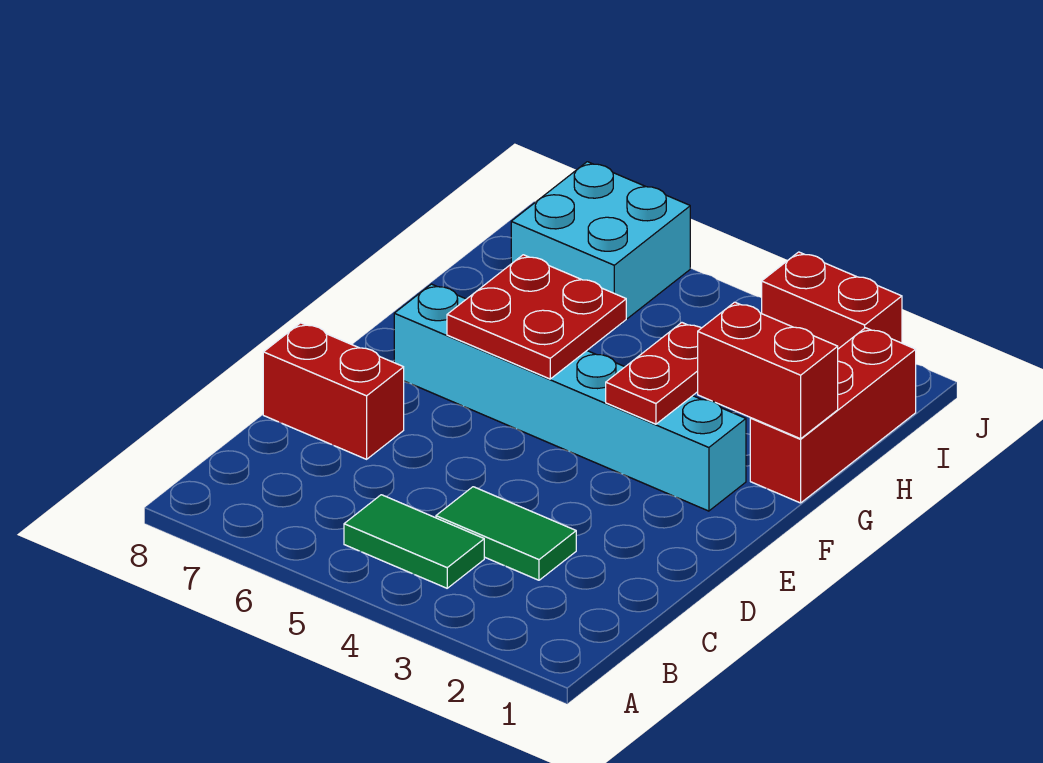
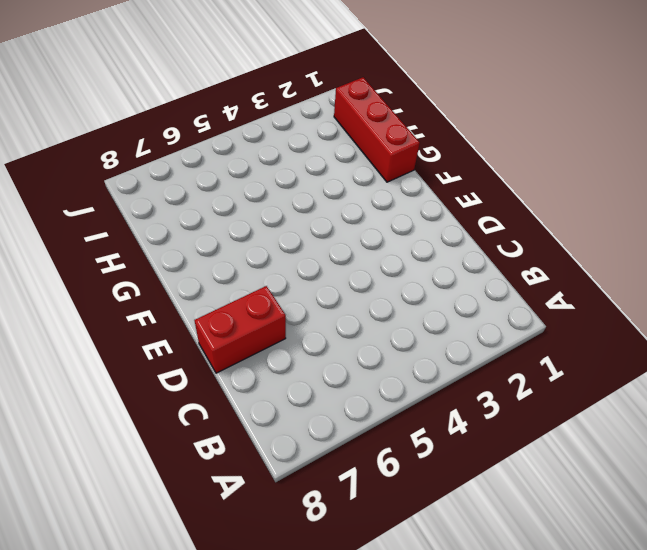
none -> green tile B4:B5 level 1
none -> green tile C3:C4 level 1

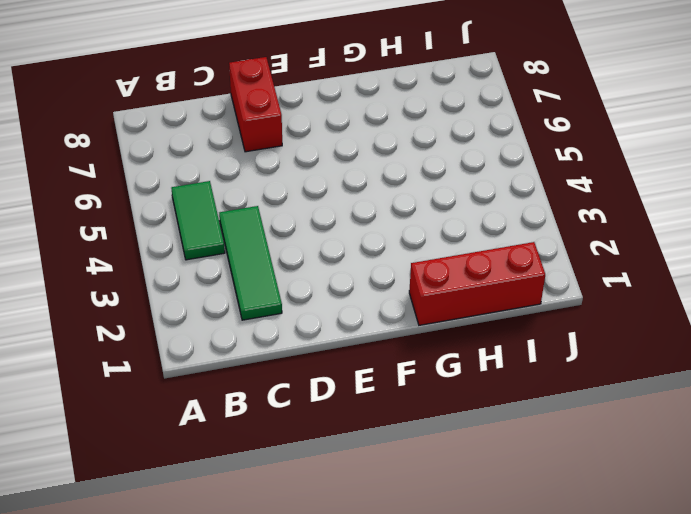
green tile C2:C4 level 1 -> green tile C3:C4 level 1
none -> cyan brick F2:F7 level 1
none -> cyan brick I6:J7 level 1

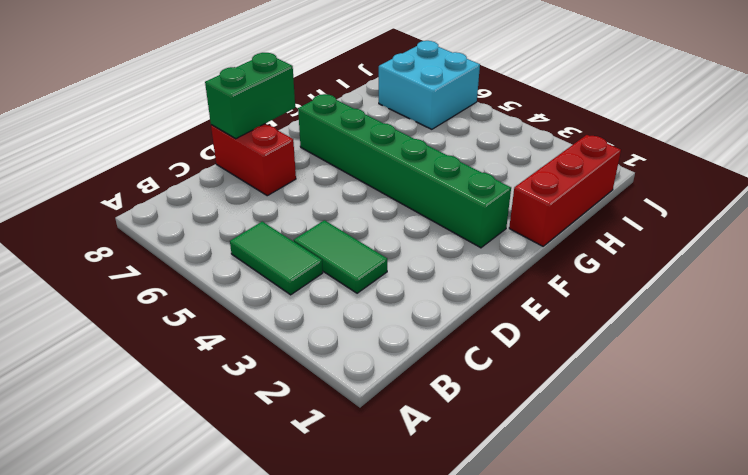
green brick D8:E8 level 2 -> none
green brick F2:F7 level 1 -> cyan brick F2:F7 level 1
none -> red brick J2:J3 level 1
none -> red plate F3:G3 level 2

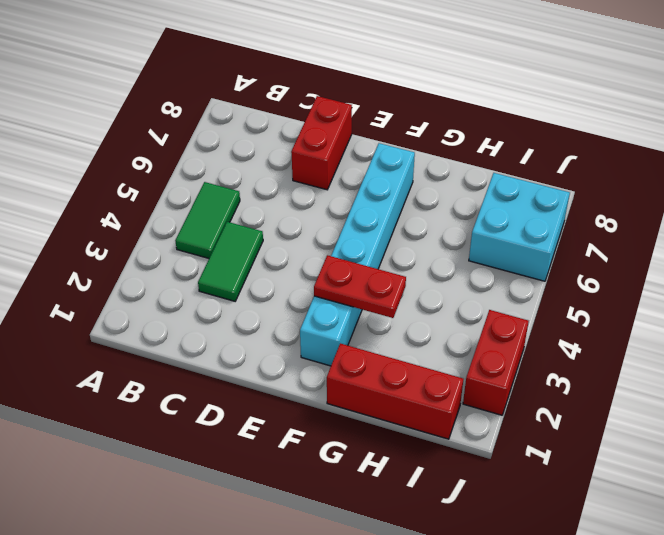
none -> red plate F5:G6 level 2
none -> red brick G1:G2 level 2

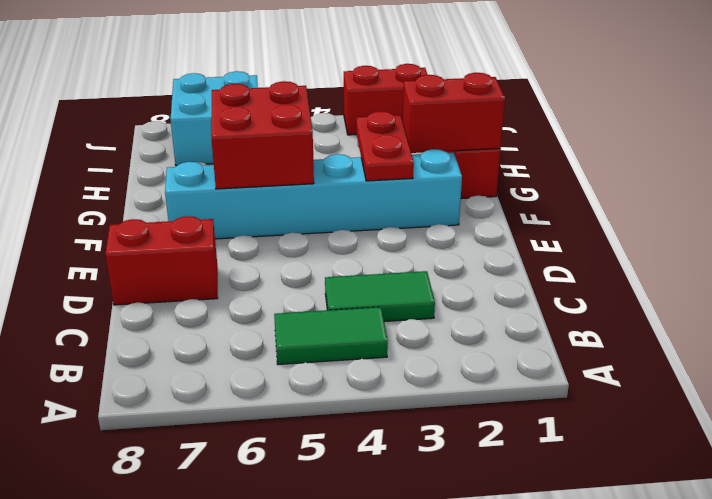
red brick F5:G6 level 2 -> red plate F5:G6 level 2

